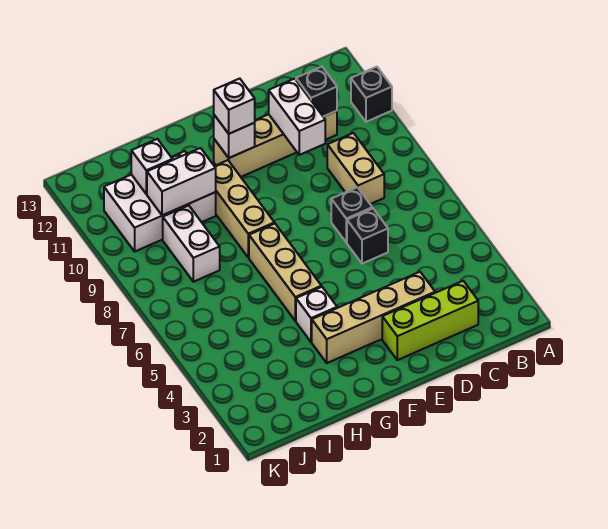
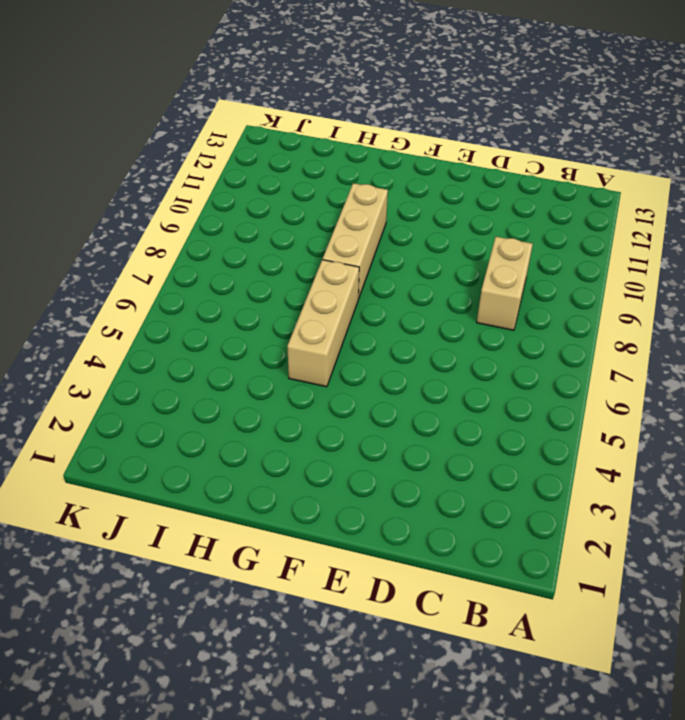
none -> black brick A11 level 1
none -> lime brick C2:E2 level 1
none -> tan brick C11:F11 level 1

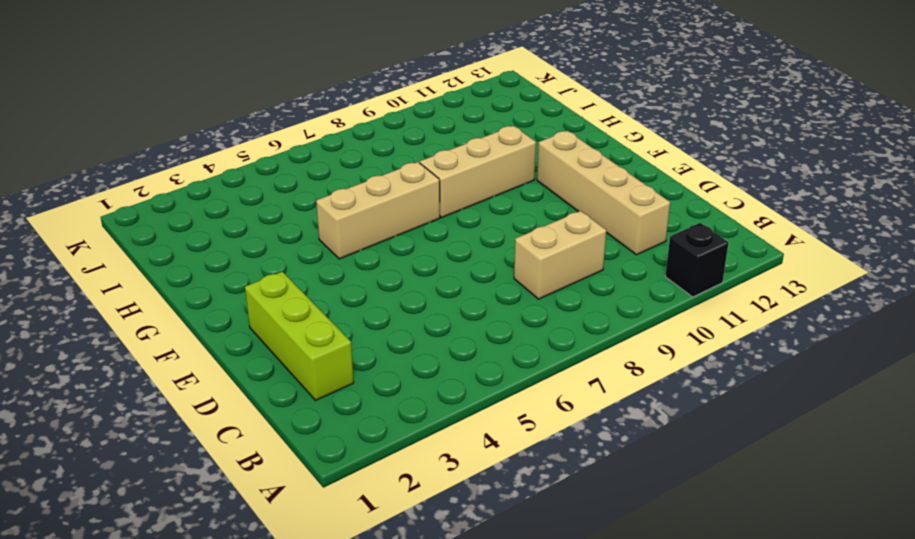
none -> tan brick D3:G3 level 1
none -> black brick D6 level 1
none -> black brick D7 level 1

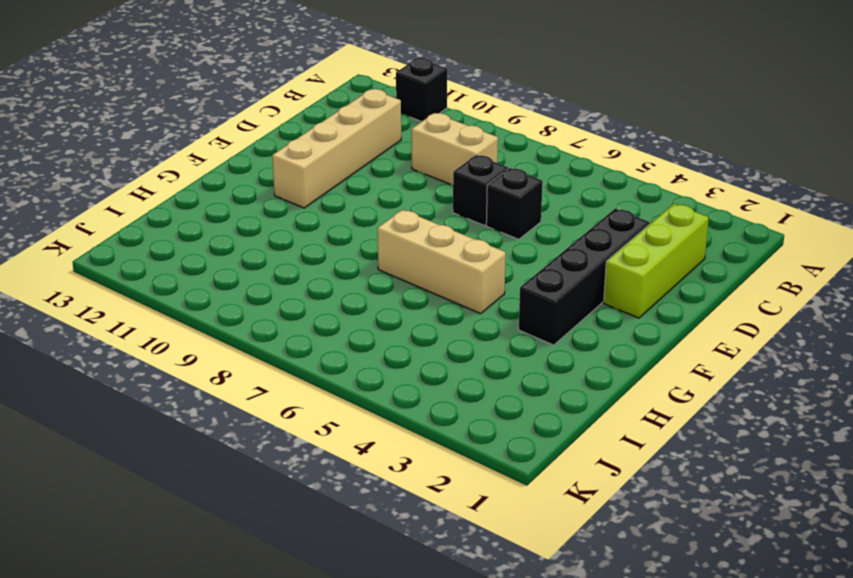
black brick D3:G3 level 1 -> tan brick D3:G3 level 1
none -> white brick G4 level 1
none -> tan brick G8:G10 level 1
none -> white brick H10:J11 level 1

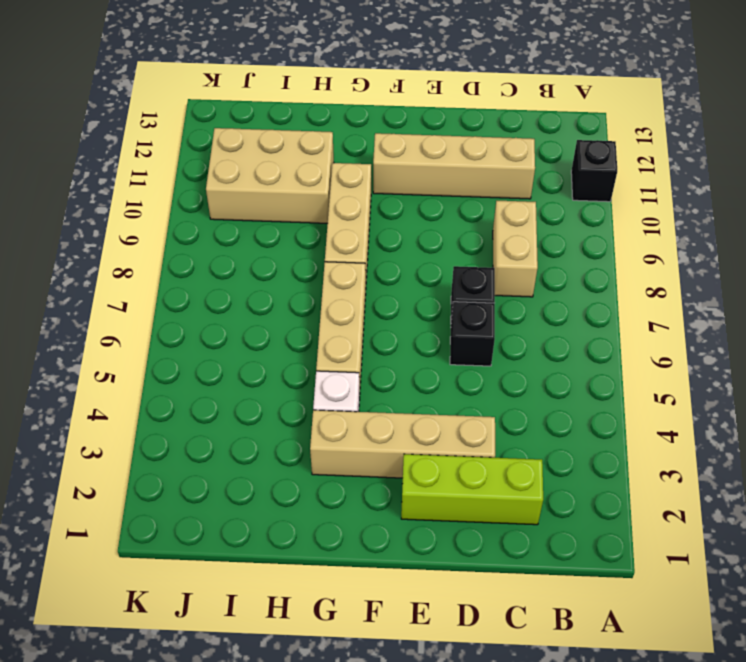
tan brick H10:J11 level 1 -> white brick H10:J11 level 1
none -> white brick I8:I9 level 1
none -> black brick C11 level 2
none -> white brick D10:D11 level 2

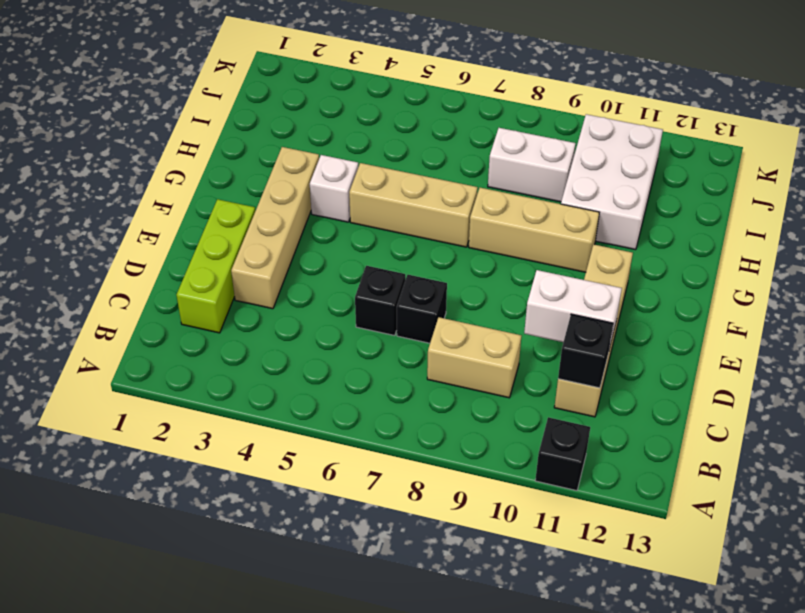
none -> white brick F11 level 2
none -> white brick H10:I10 level 2
none -> white brick I11 level 2

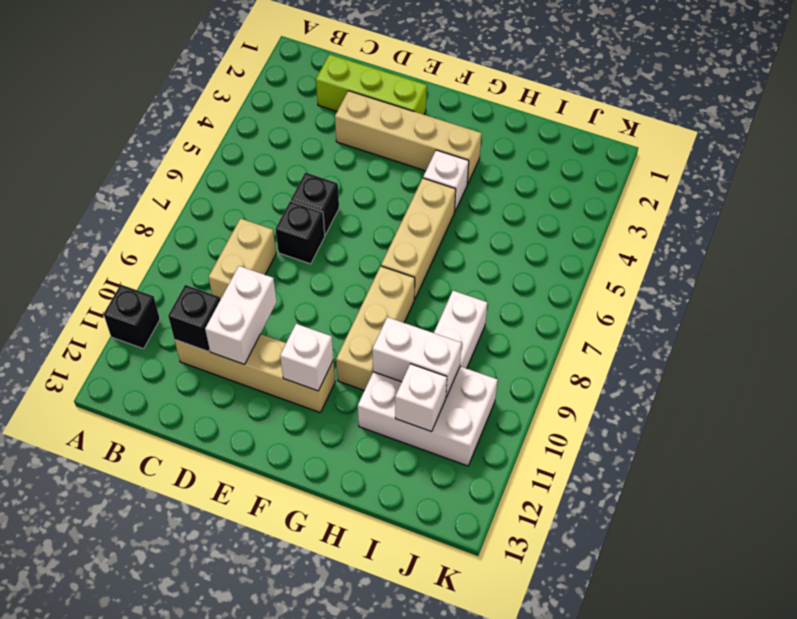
none -> white brick F11 level 3

